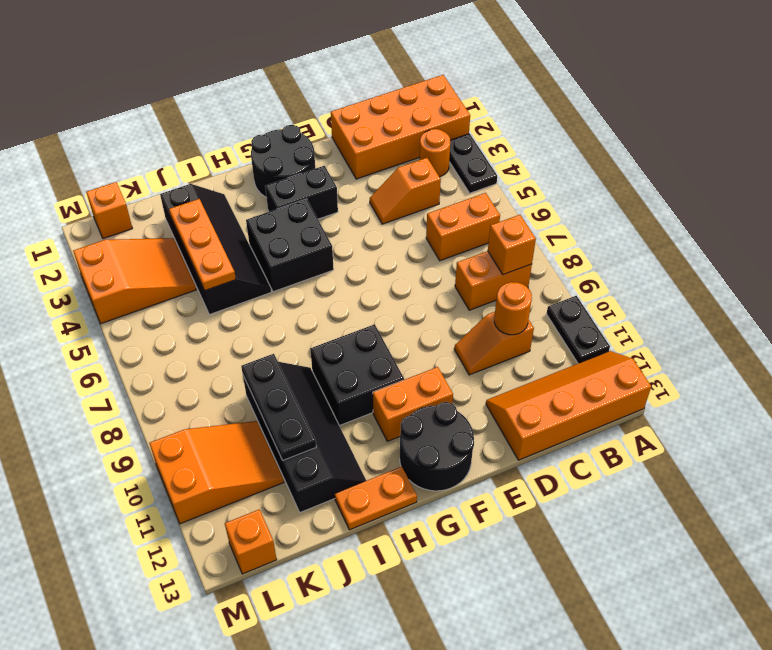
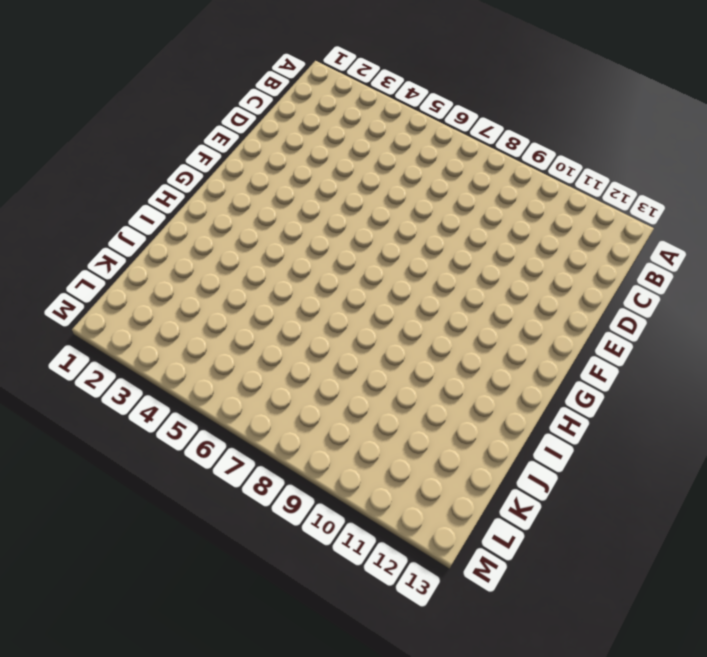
none -> orange brick A1:D2 level 1
none -> black plate A3:A4 level 1
none -> black plate A10:A11 level 1

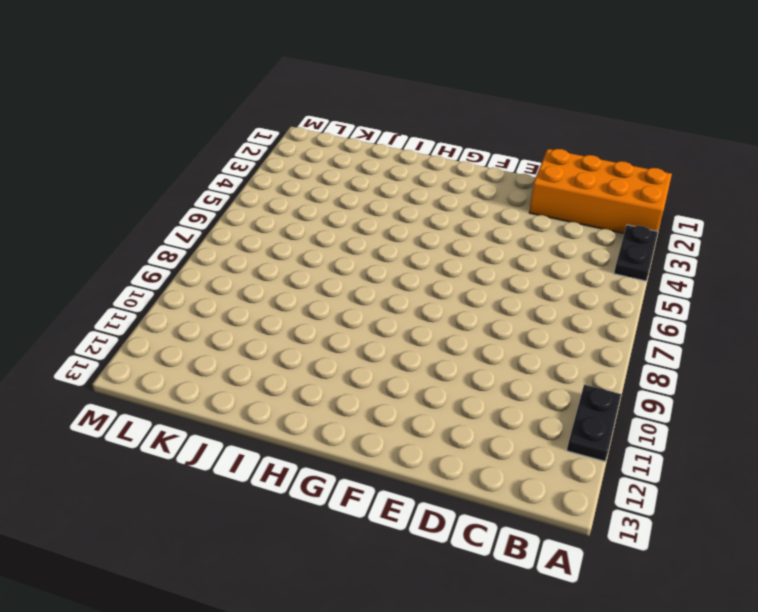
none -> orange slope A12:D13 level 1 top 13
none -> orange round brick B3 level 1
none -> orange brick B6:C6 level 1

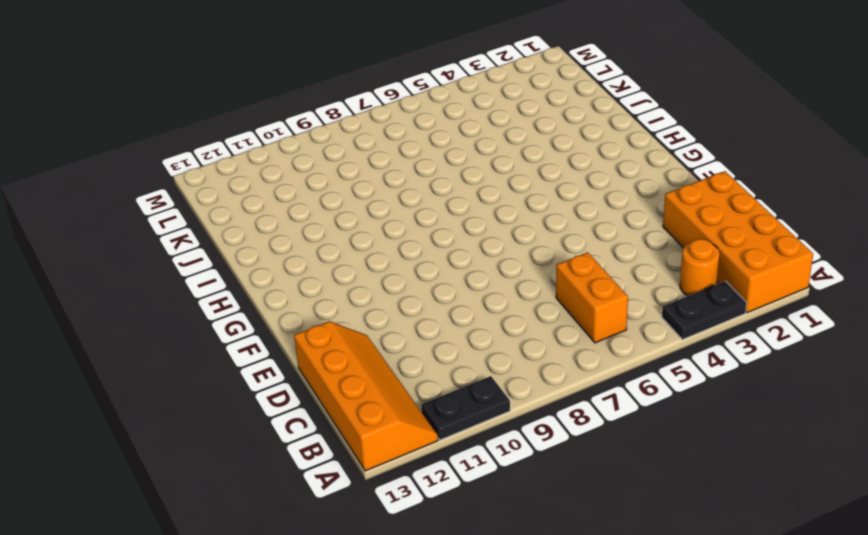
none -> orange brick B8:C8 level 1
none -> orange slope C4:D4 level 1 top C
none -> orange slope C10:D10 level 1 top C

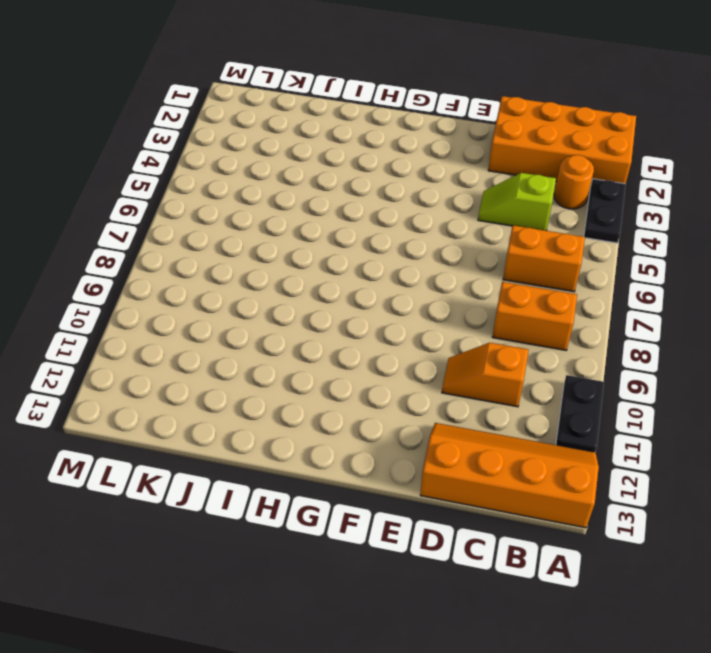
lime slope C4:D4 level 1 top C -> orange slope C4:D4 level 1 top C
none -> black round brick F1:G2 level 1
none -> black brick F3:G3 level 1
none -> orange brick F11:G11 level 1

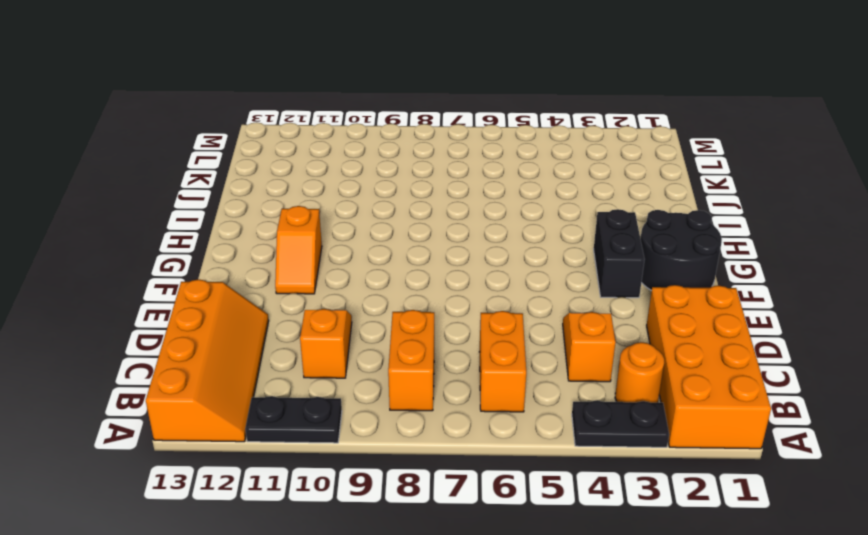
orange slope F11:G11 level 1 top G -> orange brick F11:G11 level 1
none -> black round brick F12:G13 level 1
none -> black brick G4:H5 level 1
none -> black brick G9:H10 level 1

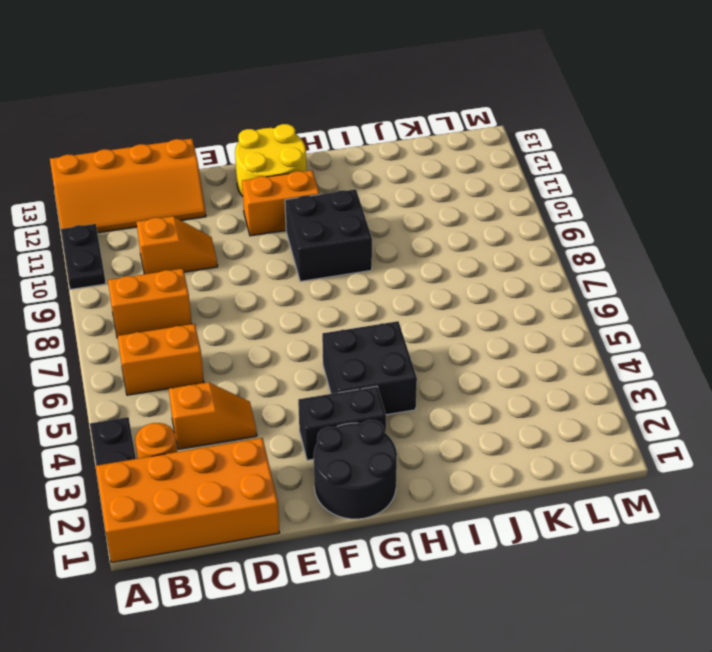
yellow round brick F12:G13 level 1 -> black round brick F12:G13 level 1
none -> orange plate H13:I13 level 1
none -> black slope I2:J5 level 1 top J
none -> black slope I9:J12 level 1 top J

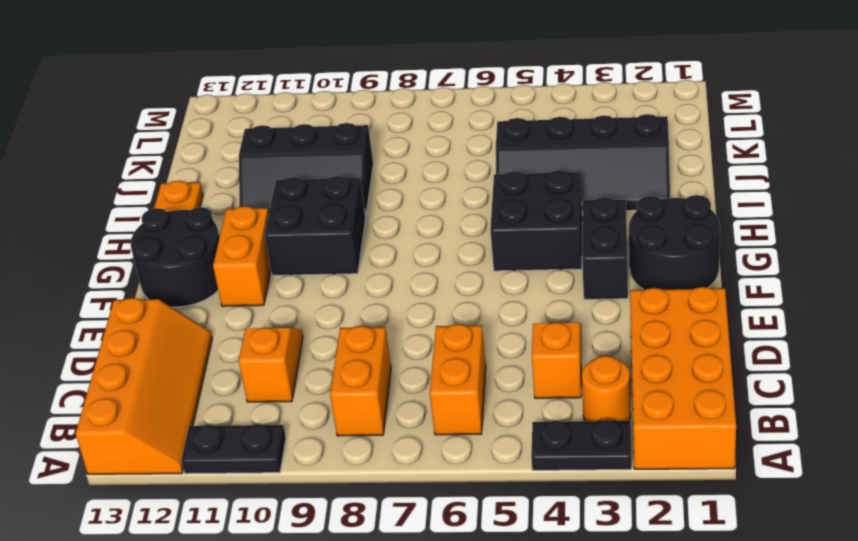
black slope I9:J11 level 1 top J -> black slope I9:J12 level 1 top J
none -> orange slope K3:M4 level 1 top M
none -> orange slope K10:M11 level 1 top M
none -> orange brick L1 level 1

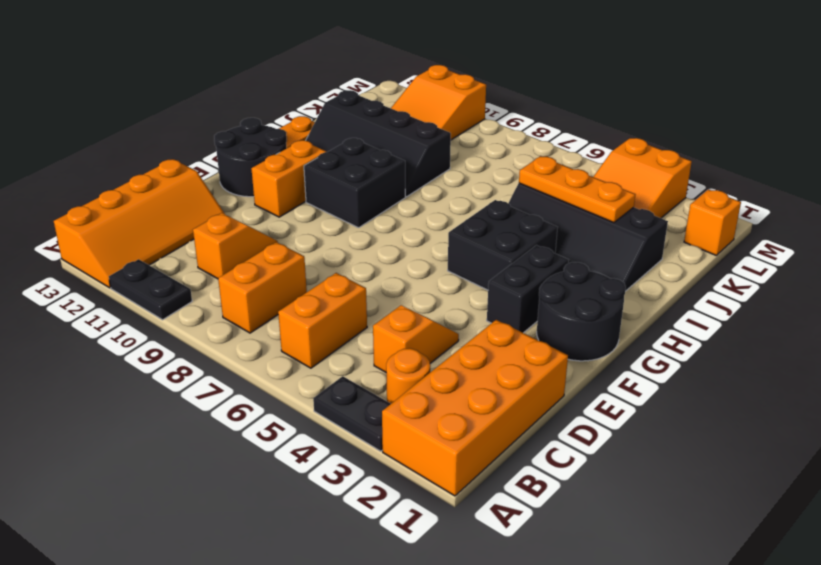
none -> orange brick L13 level 1
none -> orange brick B8 level 2
none -> orange round brick C10 level 2

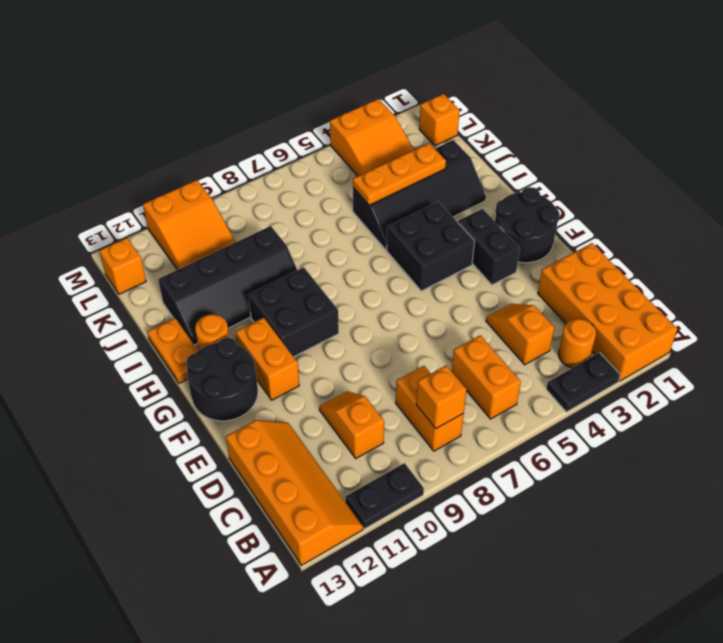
orange round brick H12 level 1 -> orange round brick C10 level 2
none -> black plate J9:J11 level 2

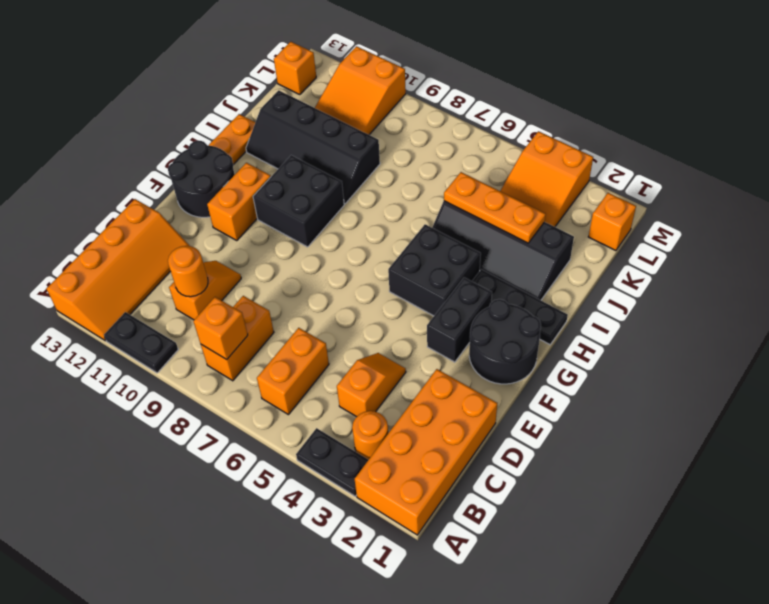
black plate H1:H3 level 1 -> black plate J9:J11 level 2

